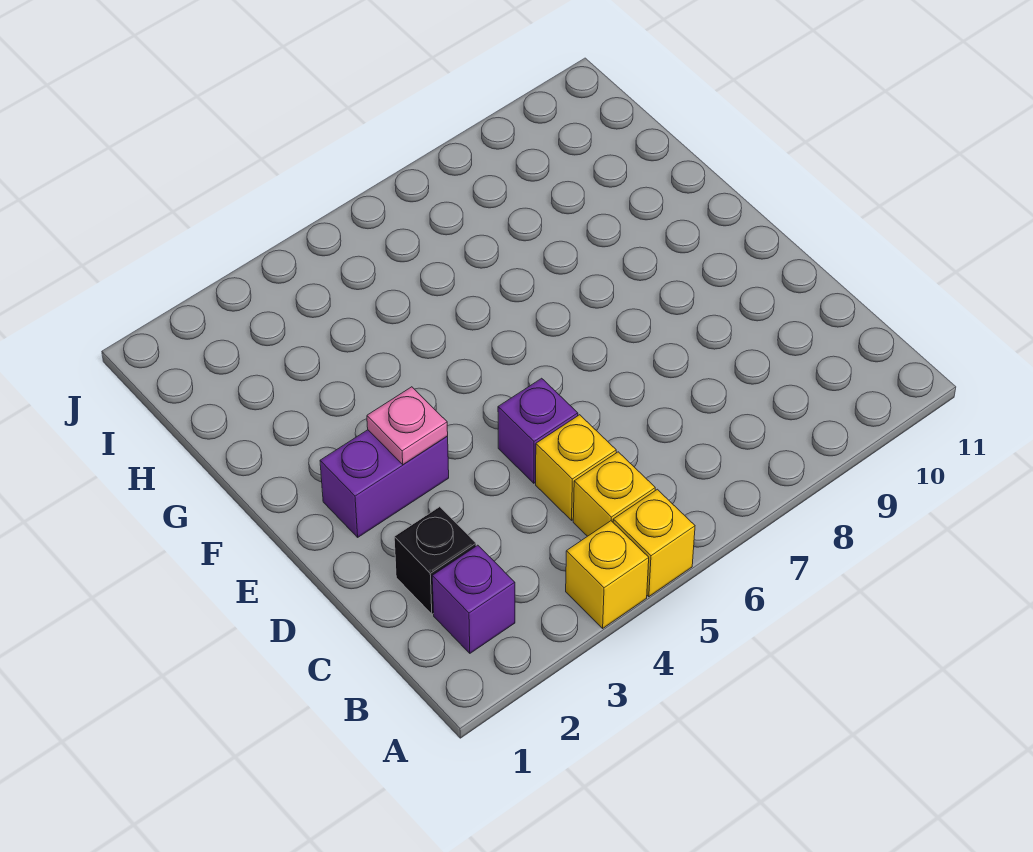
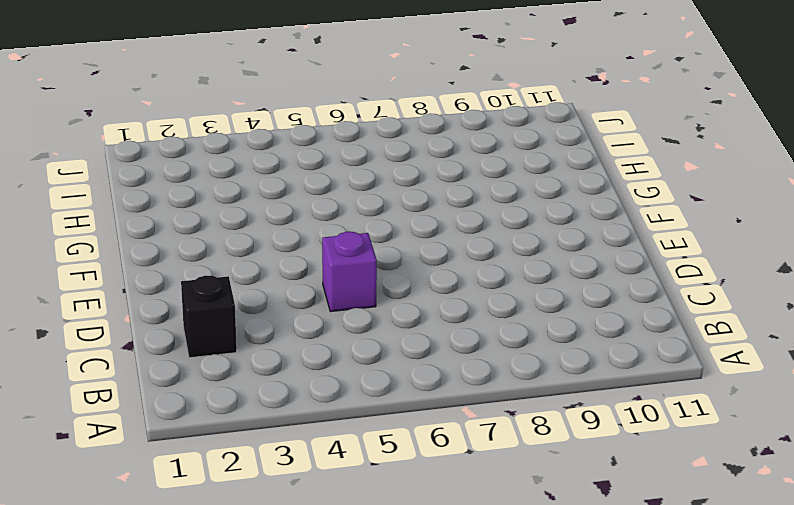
none -> yellow brick A4 level 1
none -> yellow brick A5 level 1

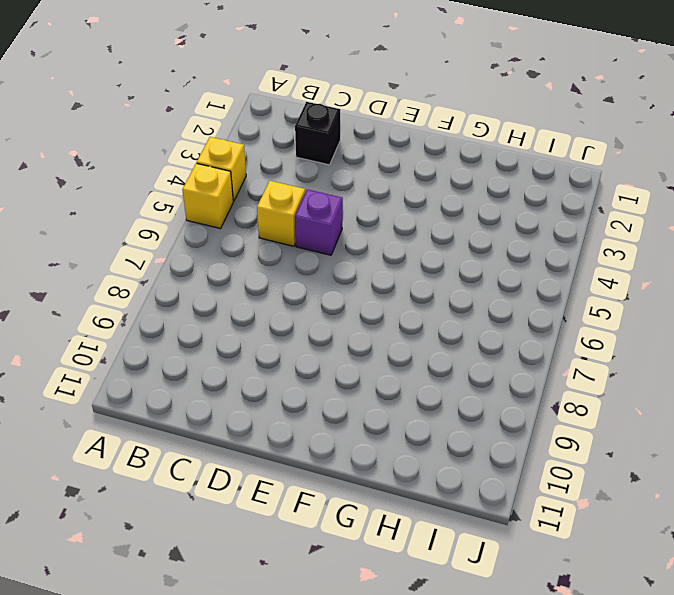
none -> purple brick B2 level 1
none -> yellow brick B5 level 1

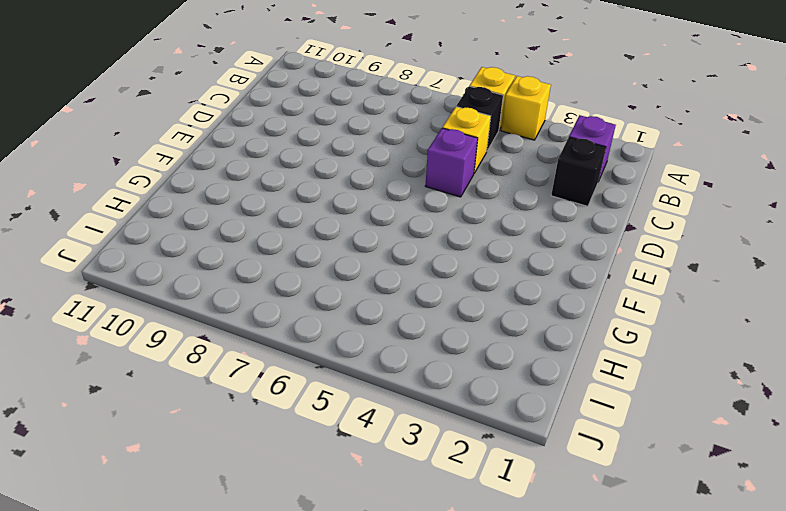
black brick B5 level 1 -> yellow brick B5 level 1
none -> purple brick E2:E3 level 1
none -> pink plate E3 level 2

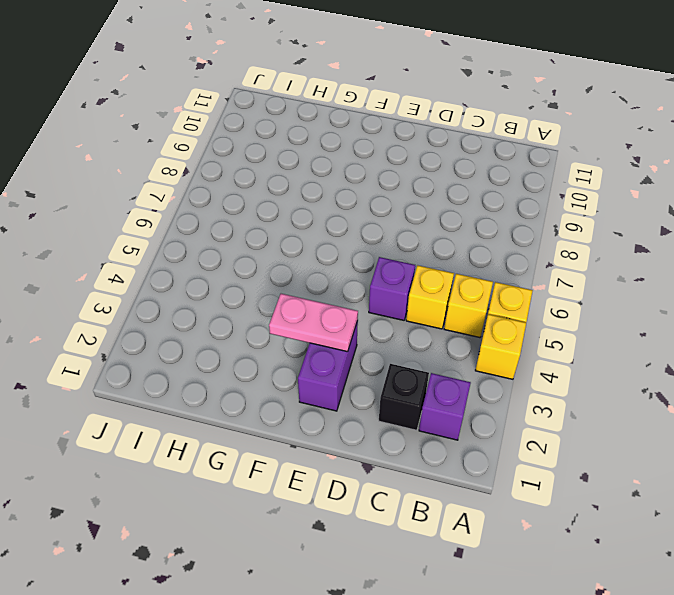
pink plate E3:F3 level 2 -> pink plate E3 level 2

